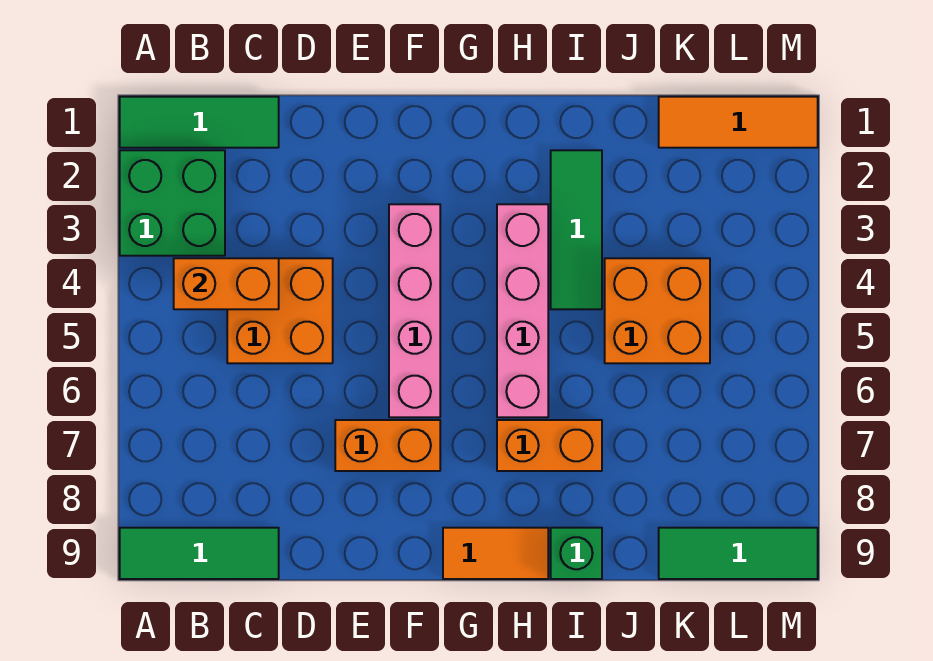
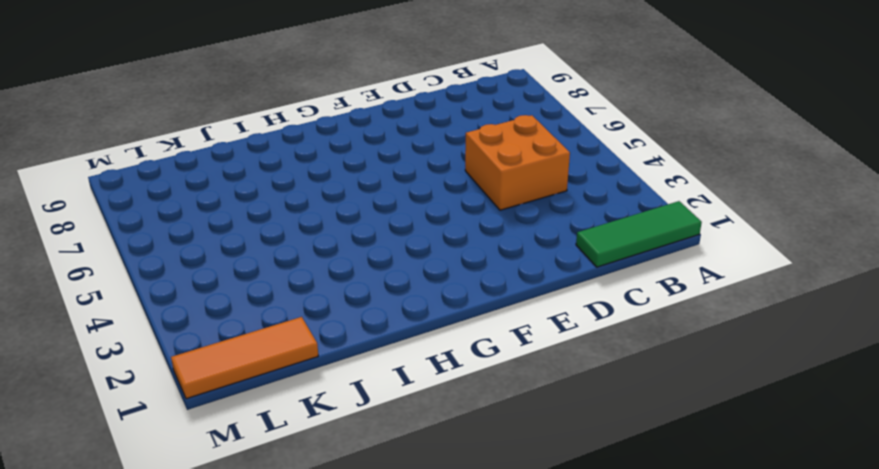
none -> green brick A2:B3 level 1
none -> green tile A9:C9 level 1
none -> orange brick E7:F7 level 1

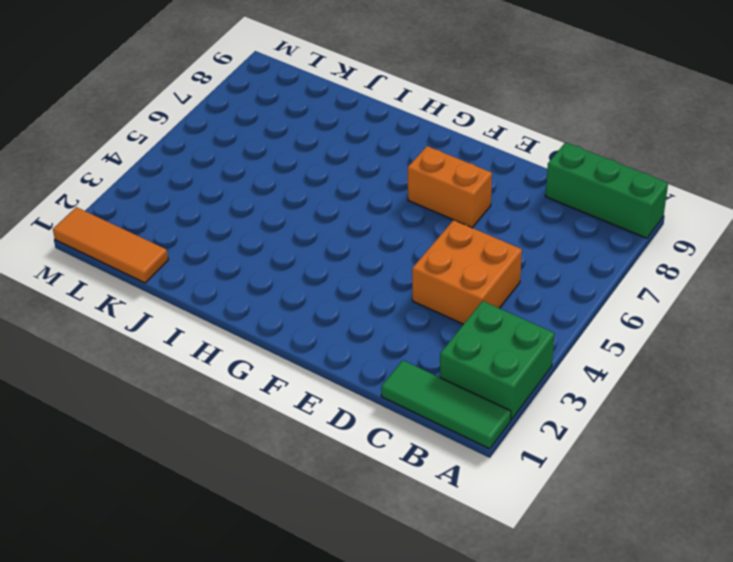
green brick A9:C9 level 1 -> green tile A9:C9 level 1
none -> pink brick F3:F6 level 1
none -> orange tile G9:H9 level 1
none -> pink brick H3:H6 level 1

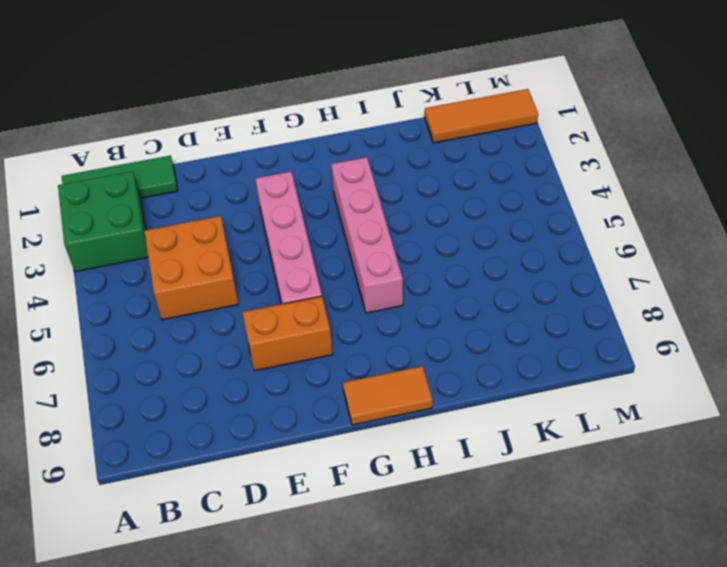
none -> green tile A9:C9 level 1
none -> orange brick H7:I7 level 1
none -> green tile I2:I4 level 1

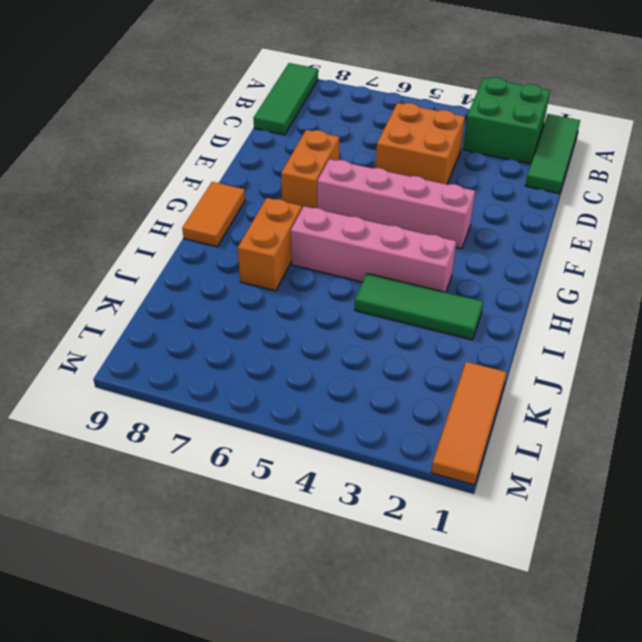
none -> green brick I9 level 1
none -> orange brick J4:K5 level 1
none -> green tile K9:M9 level 1

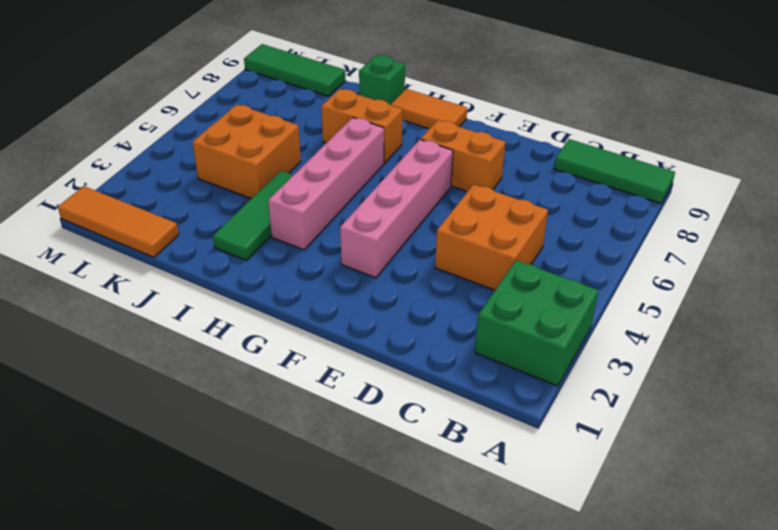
none -> green tile A1:C1 level 1
none -> orange brick B4:C4 level 2

